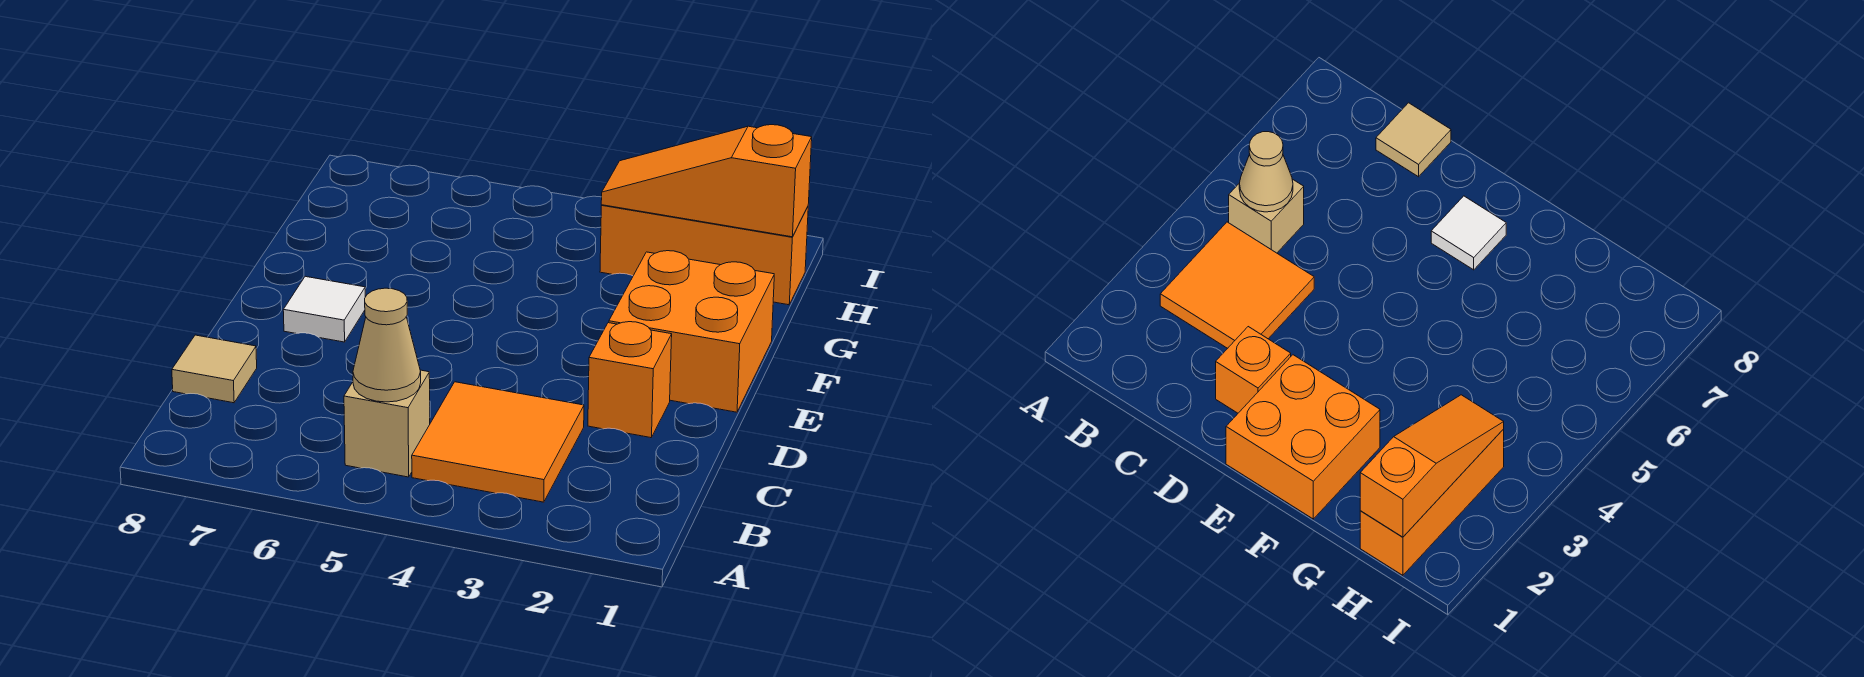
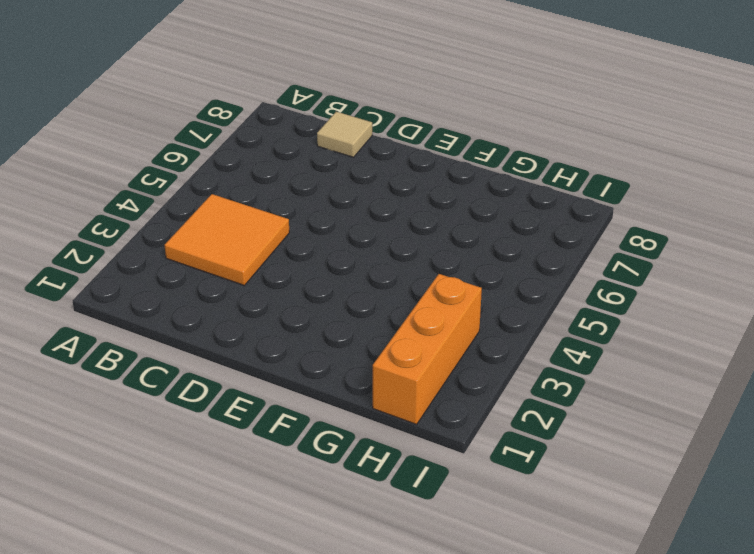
none -> tan brick B5 level 1
none -> orange brick D2 level 1

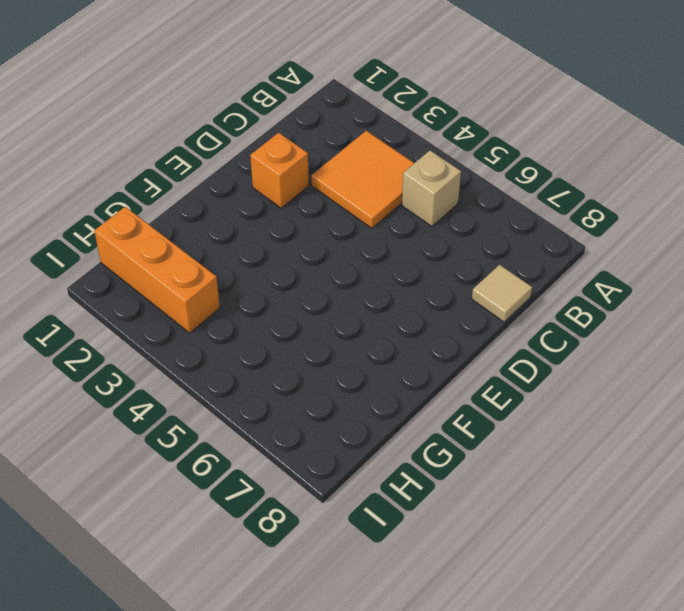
none -> orange brick E1:F2 level 1
none -> white tile E7 level 1

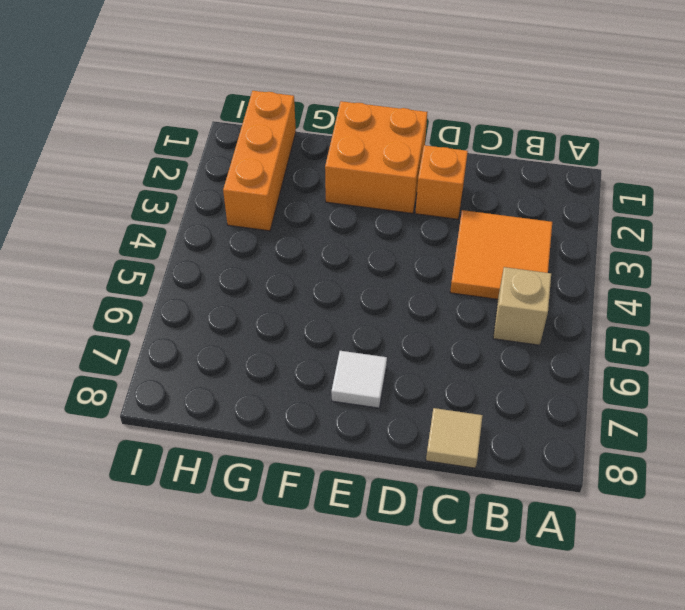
none -> tan cone B5 level 2
none -> orange slope H1:H3 level 2 top 1

